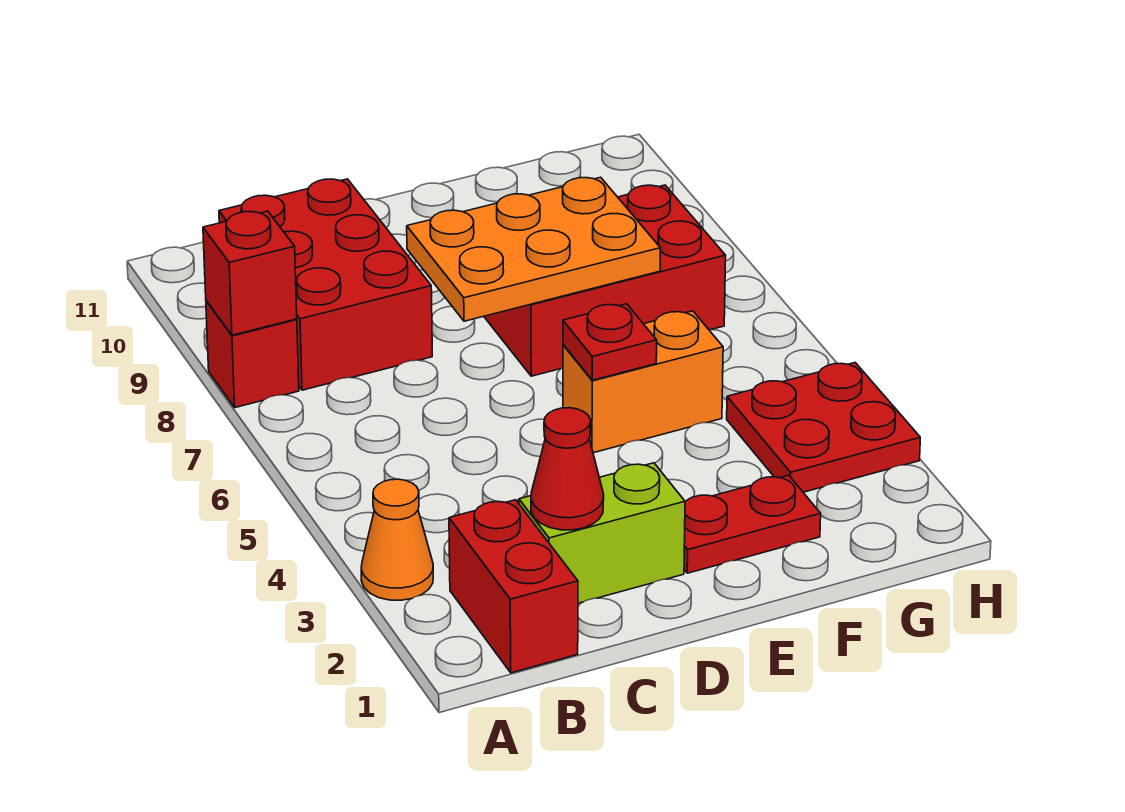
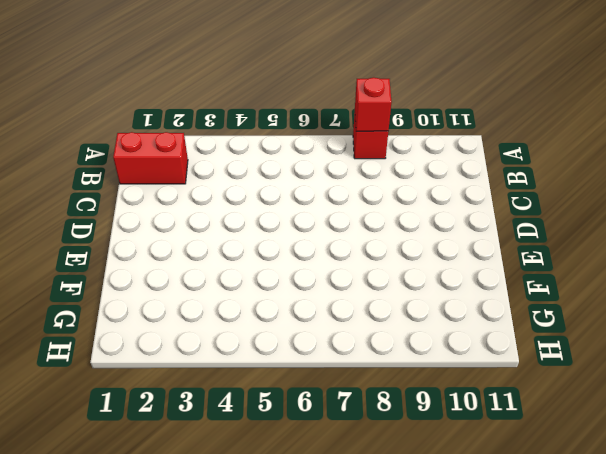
none -> orange cone A3 level 1
none -> red brick B8:C10 level 1
none -> lime brick C2:D2 level 1

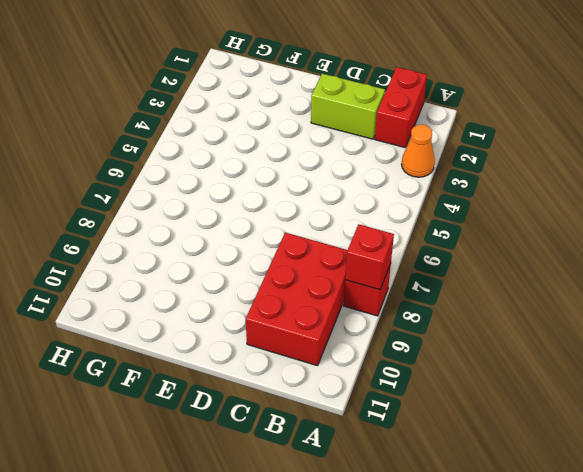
none -> red plate E2:F2 level 1
none -> orange brick E5:F5 level 1
none -> red brick E7:G8 level 1

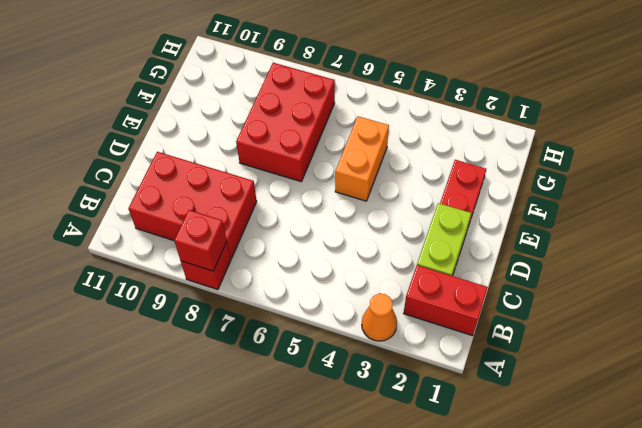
none -> red plate G3:H4 level 1
none -> red cone C2 level 2
none -> orange plate D7:F8 level 2

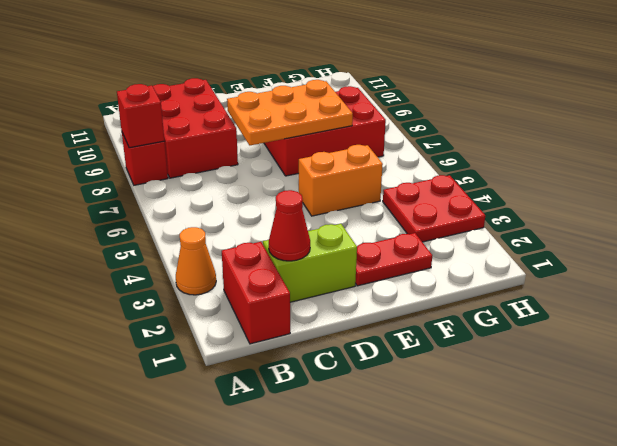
none -> red plate E5 level 2

